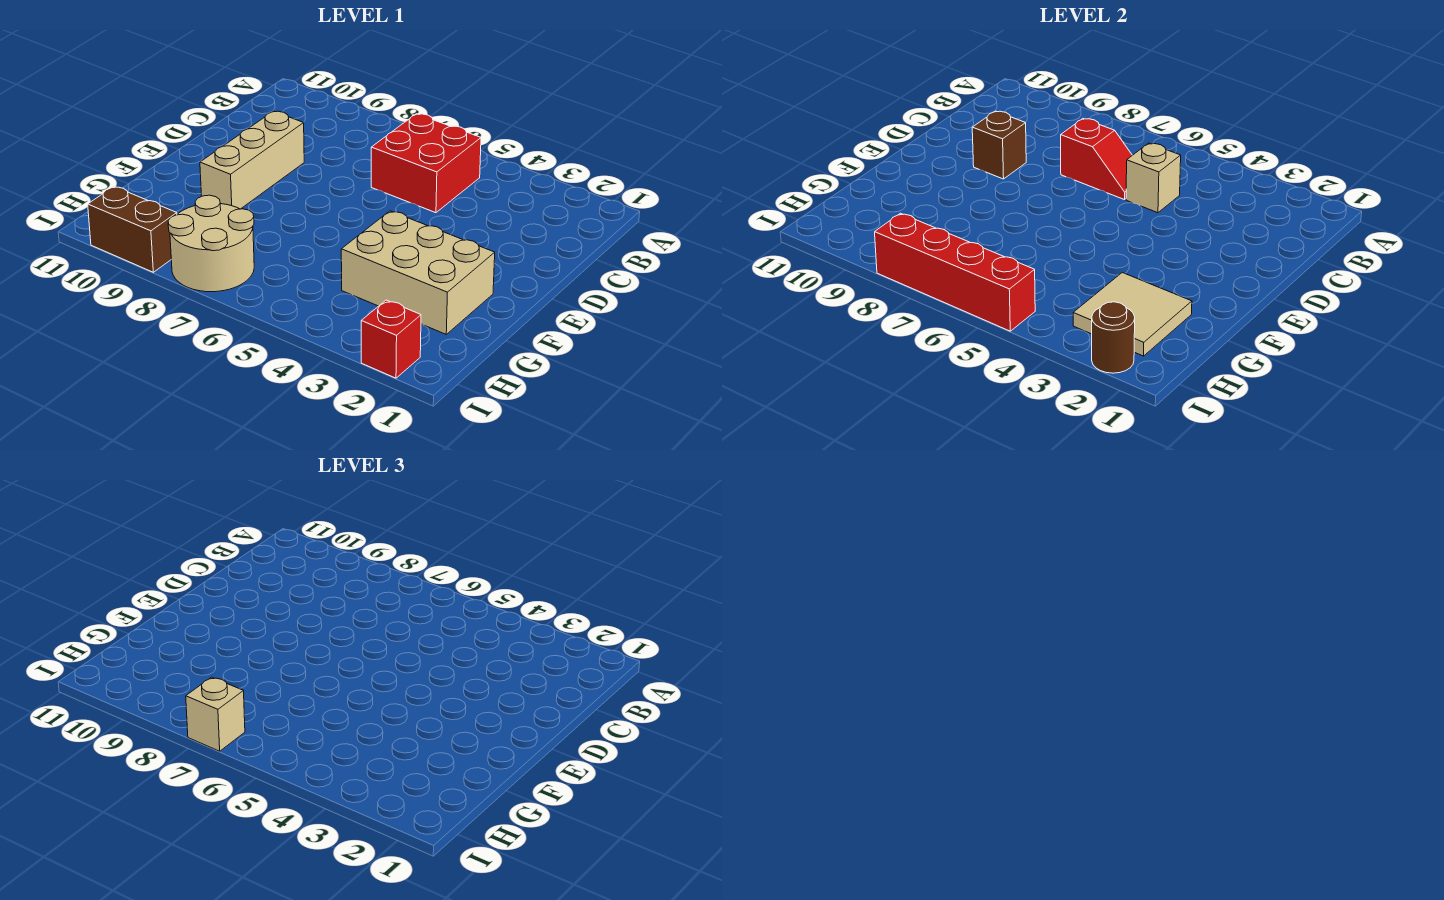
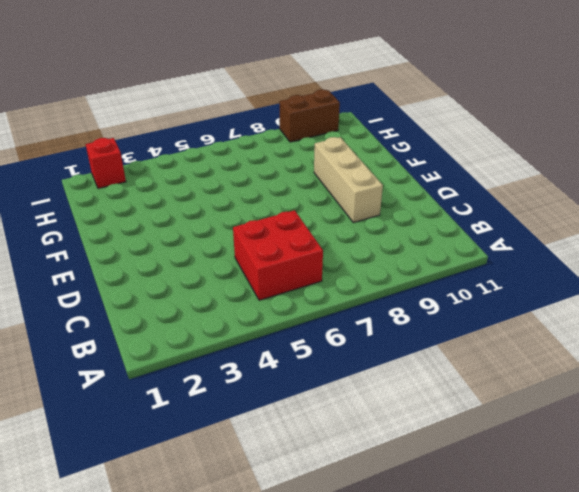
none -> tan brick F2:G4 level 1
none -> tan round brick H7:I8 level 1
none -> tan brick C5 level 2

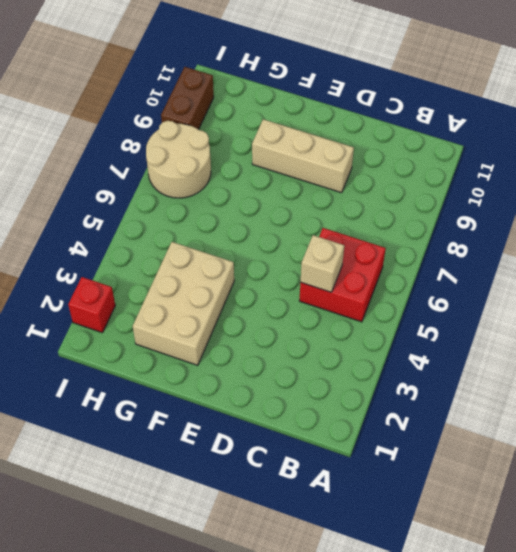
none -> red slope C6:C7 level 2 top 7
none -> brown brick D9 level 2
none -> tan tile G2:H3 level 2

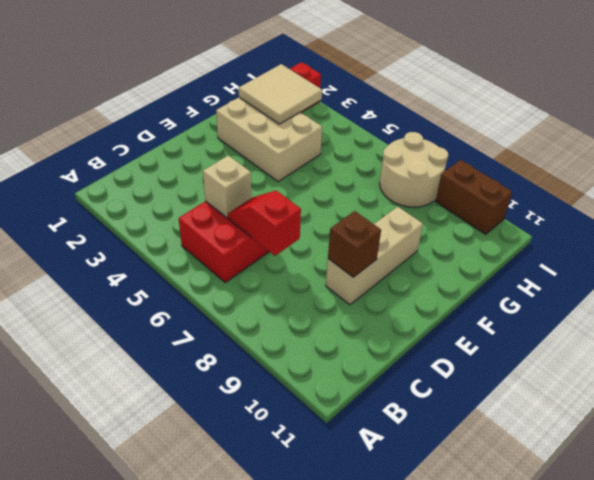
none -> brown round brick I2 level 2
none -> red brick I5:I8 level 2
none -> tan brick I7 level 3

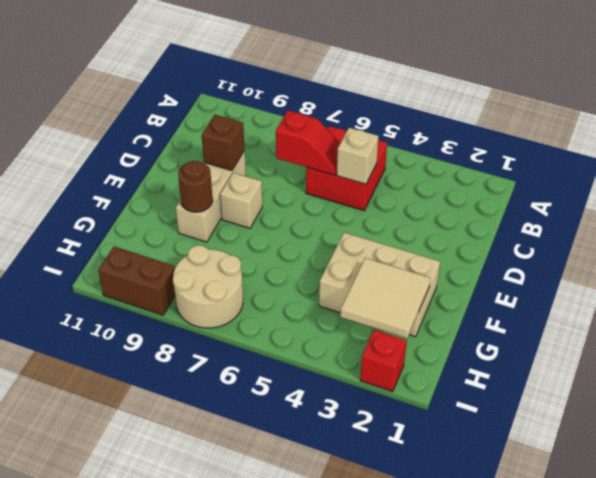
tan brick E8 level 1 -> tan brick I7 level 3
brown round brick F9 level 2 -> brown round brick I2 level 2
none -> red brick I5:I8 level 2

